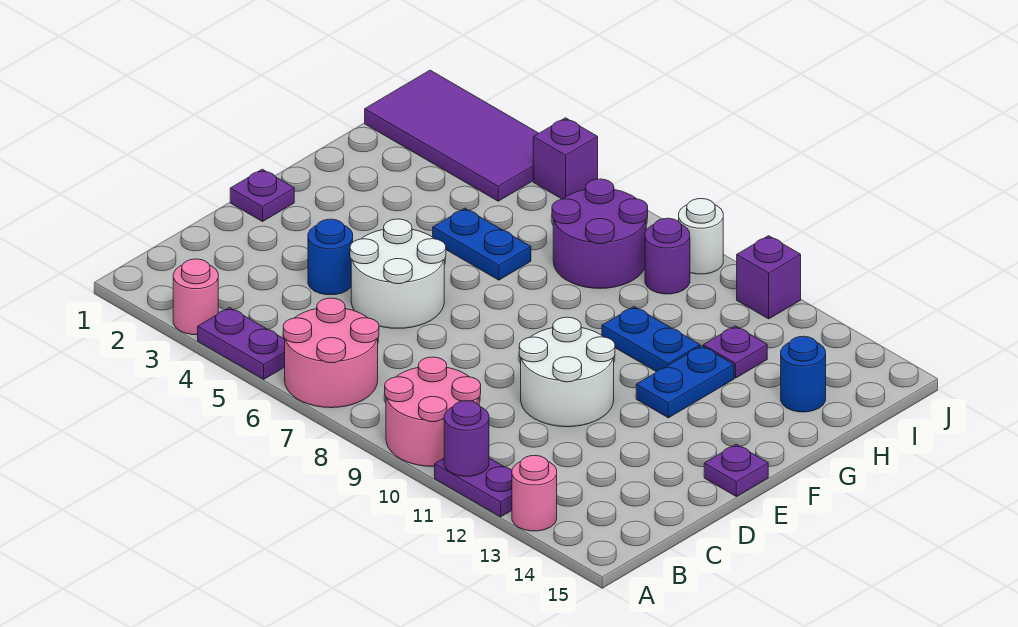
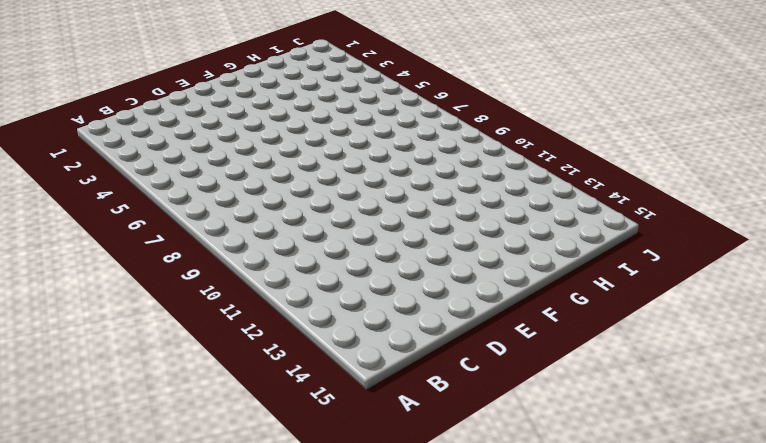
none -> pink round brick A3 level 1
none -> purple plate A4:A5 level 1
none -> pink round brick A6:B7 level 1

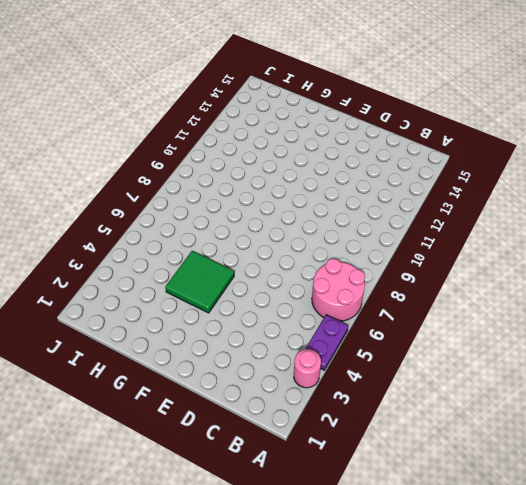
green tile F4:G5 level 1 -> blue plate G5:G6 level 1
none -> pink round brick A9:B10 level 1
none -> purple plate A11:A12 level 1
none -> pink round brick A13 level 1

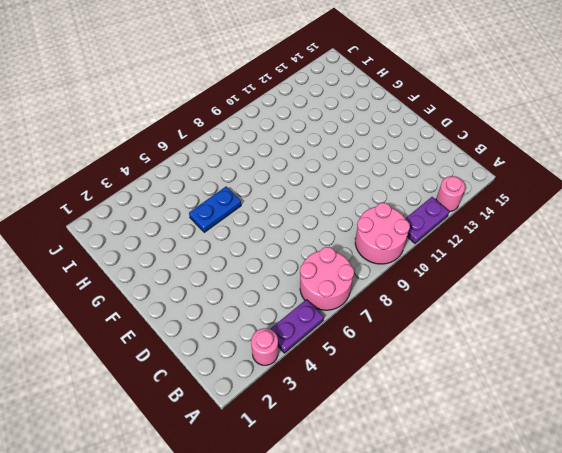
none -> blue round brick D4 level 1
none -> white round brick D5:E6 level 1
none -> white round brick D10:E11 level 1

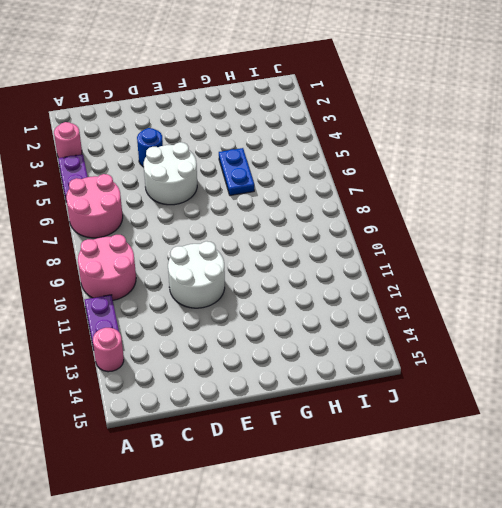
none -> purple plate E1 level 1
none -> purple plate E15 level 1
none -> blue plate F12:G12 level 1

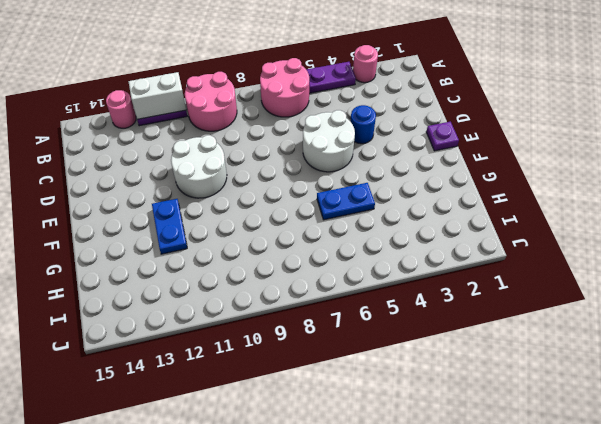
white brick A11:A12 level 2 -> purple round brick A11 level 2
none -> purple plate E15 level 1
none -> blue plate G10:G11 level 1
none -> purple round brick H7:I8 level 1

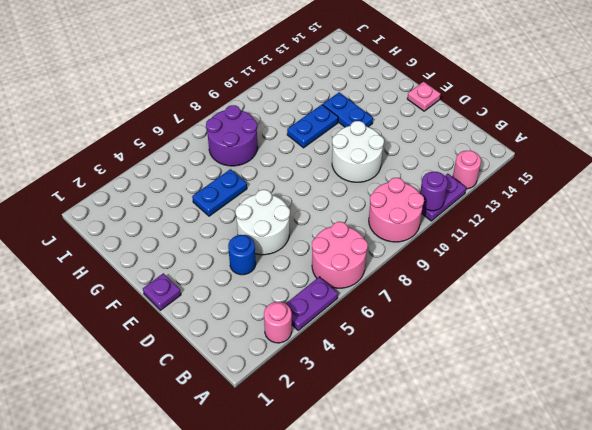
pink plate E15 level 1 -> purple plate E15 level 1
none -> purple plate H12 level 1
none -> blue round brick H14 level 1
none -> purple tile I1:J4 level 1

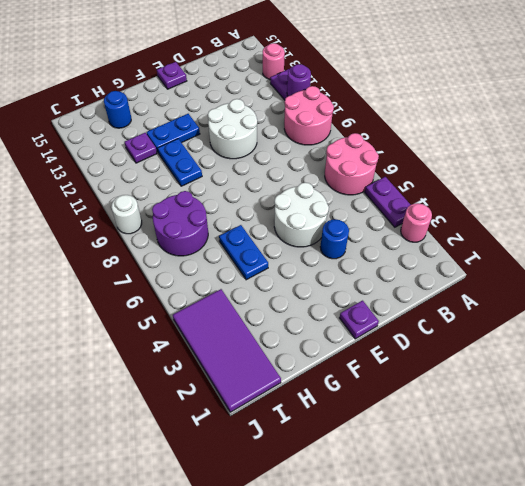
none -> purple round brick I9 level 1
none -> purple brick J5 level 1
none -> purple brick J11 level 1

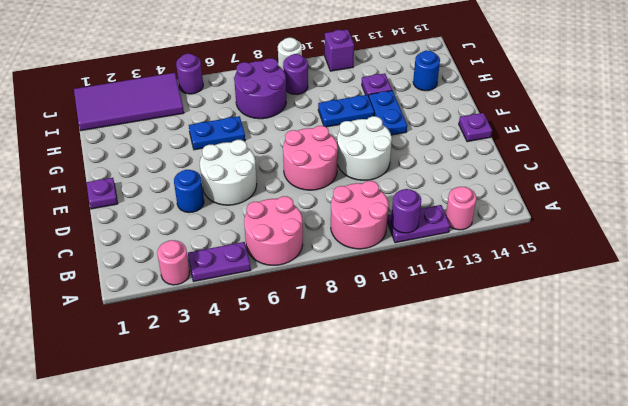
pink round brick D8:E9 level 1 -> none
purple round brick J5 level 1 -> purple brick J5 level 1

